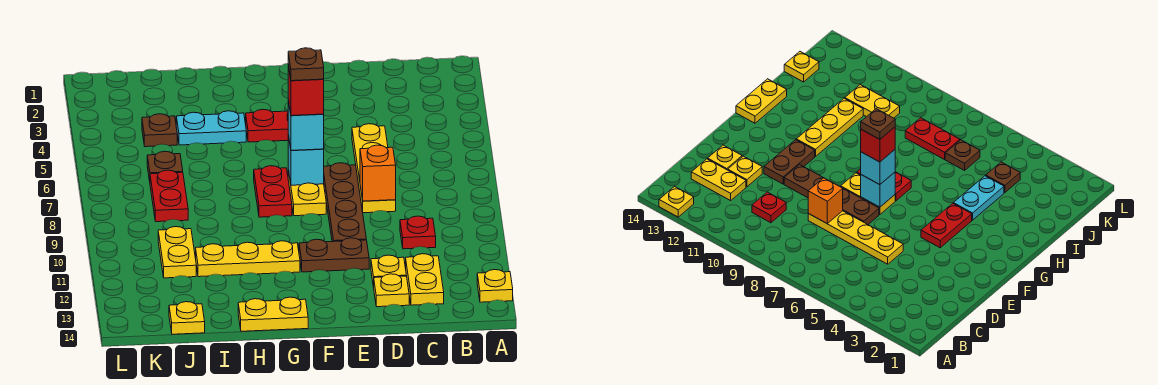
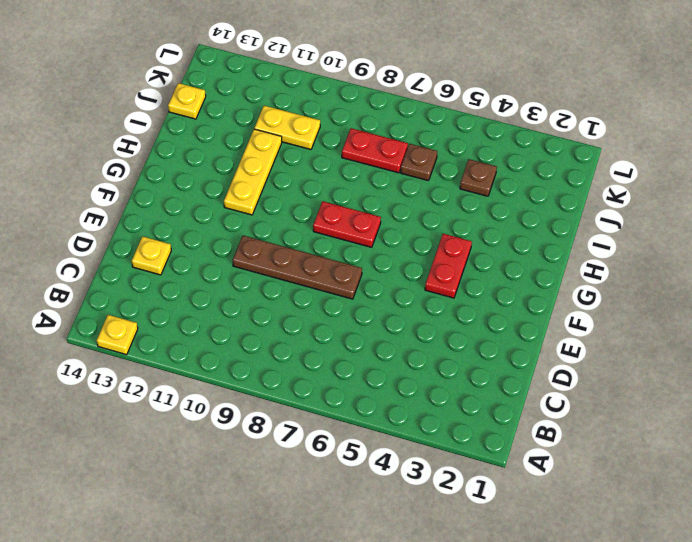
none -> red plate C10 level 1
none -> yellow plate C12:C13 level 1
none -> yellow plate D5:D8 level 1

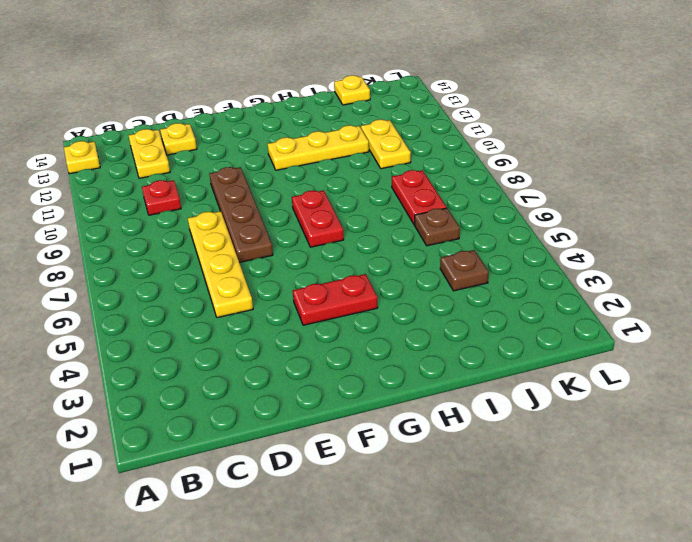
none -> yellow plate D12 level 1
none -> brown plate E11:F11 level 1
none -> yellow plate F7:F8 level 1

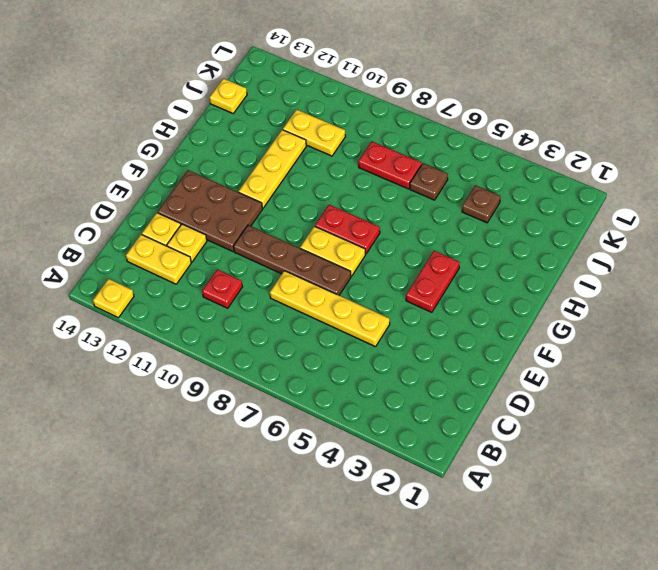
brown plate E11:F13 level 1 -> brown plate E11:F11 level 1
none -> yellow plate G14:H14 level 1
none -> cyan plate H4:I4 level 1
none -> orange brick D8 level 2

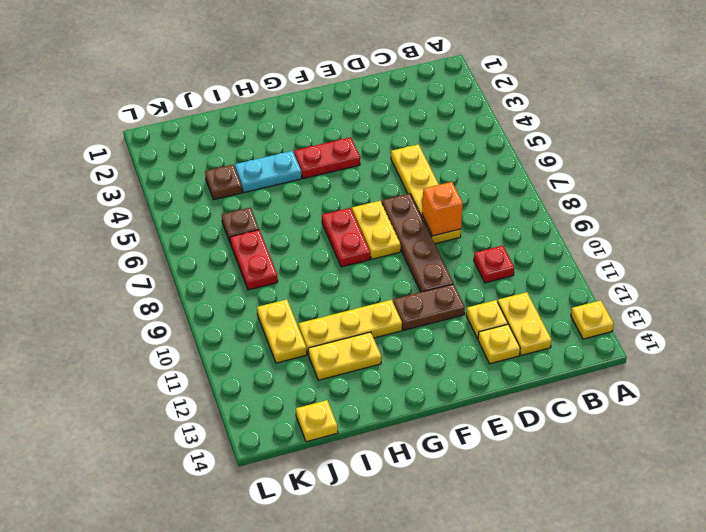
yellow plate H12:I12 level 1 -> yellow plate G14:H14 level 1
none -> cyan brick F7 level 2
none -> cyan brick F7 level 3
none -> red brick F7 level 4

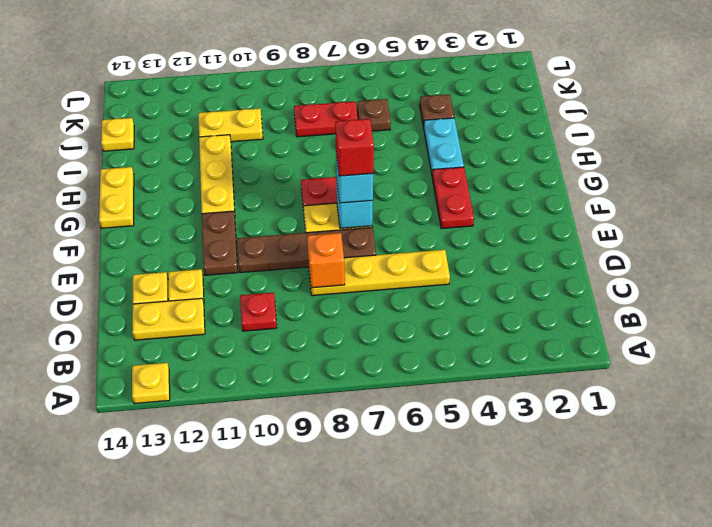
none -> brown plate F7 level 5

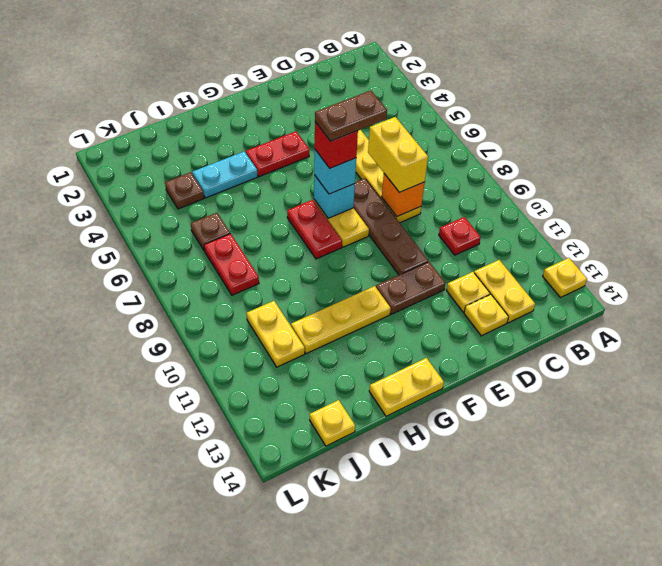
yellow brick D7:D8 level 3 -> none
brown plate E7:F7 level 5 -> brown plate F7 level 5

